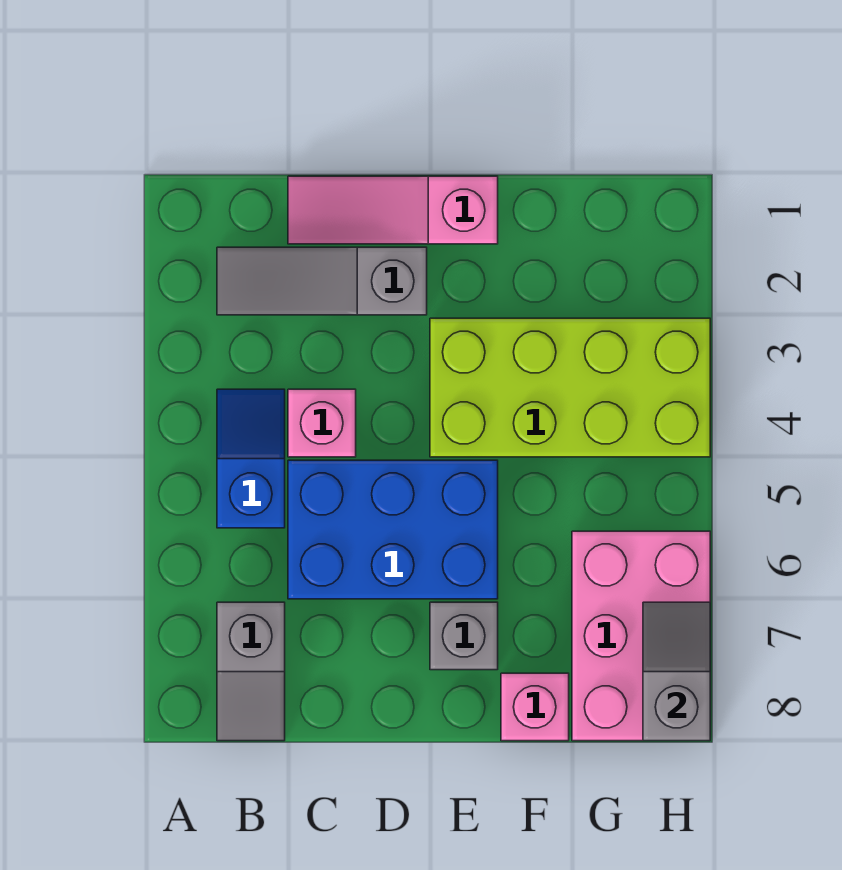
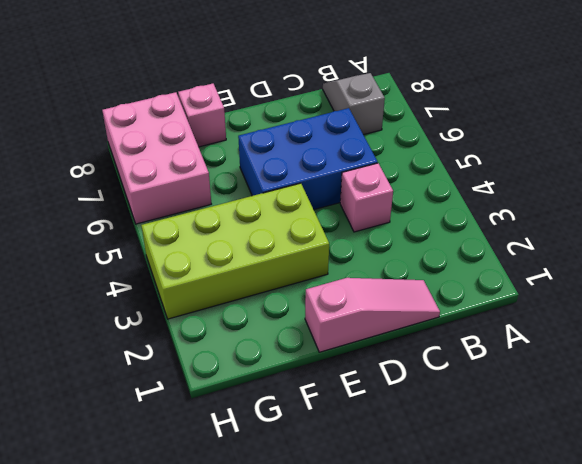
none -> grey slope B2:D2 level 1 top D
none -> blue slope B4:B5 level 1 top 5

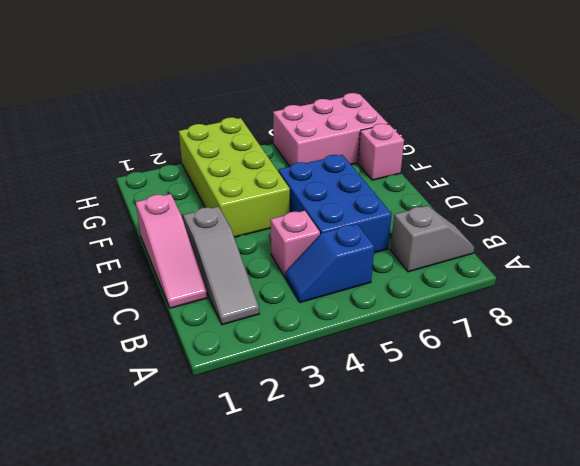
none -> grey brick E7 level 1
none -> grey slope H7:H8 level 2 top 8

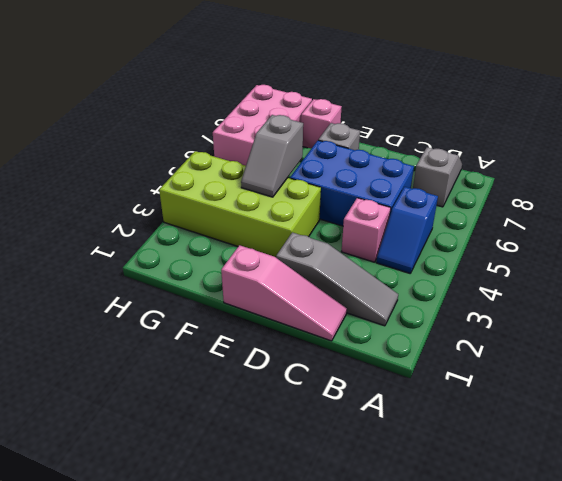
grey slope F4:F5 level 2 top 5 -> grey slope H7:H8 level 2 top 8

